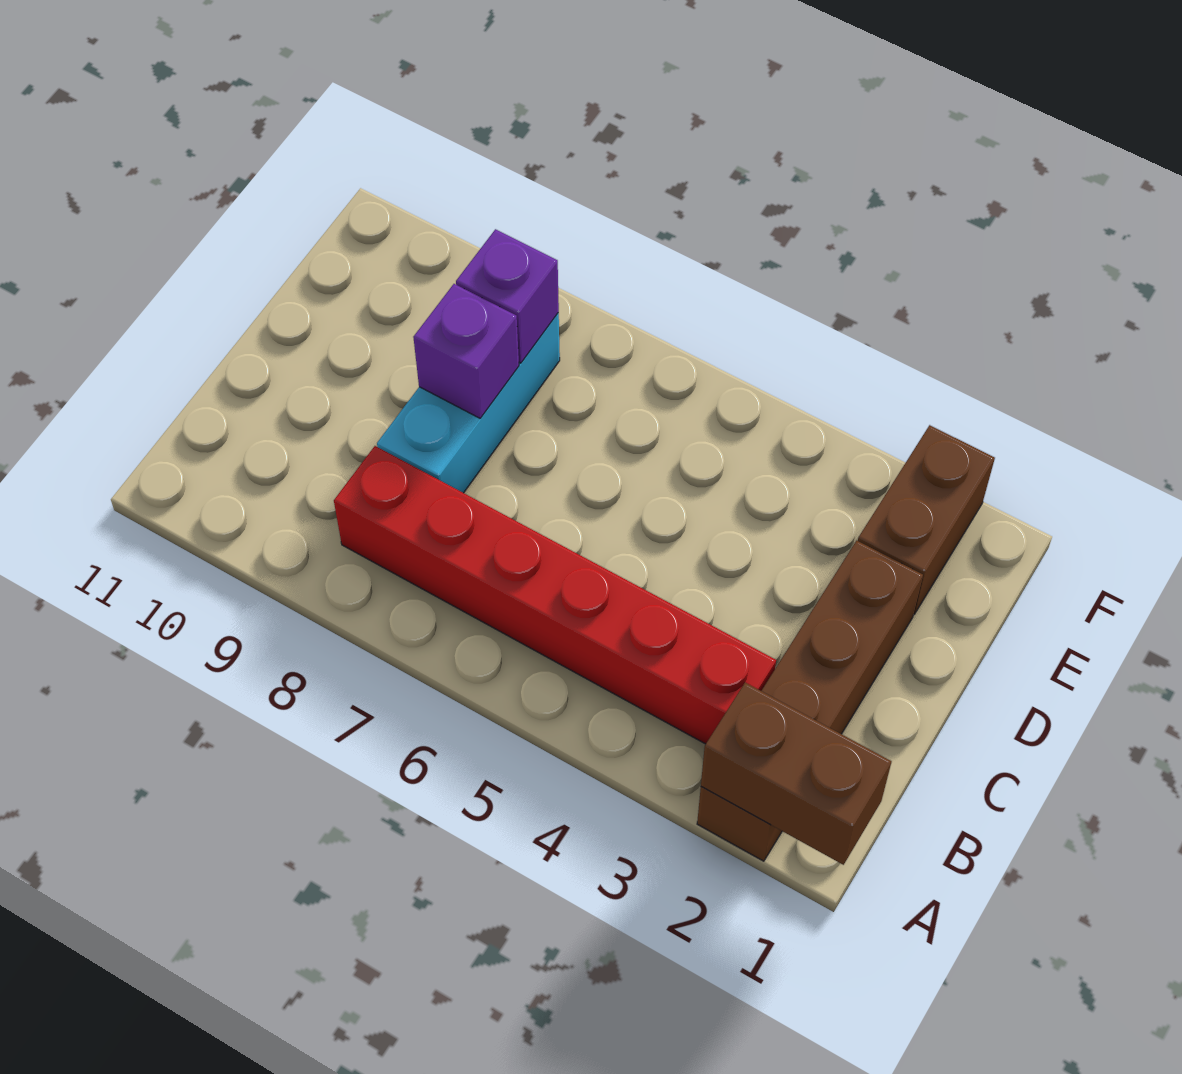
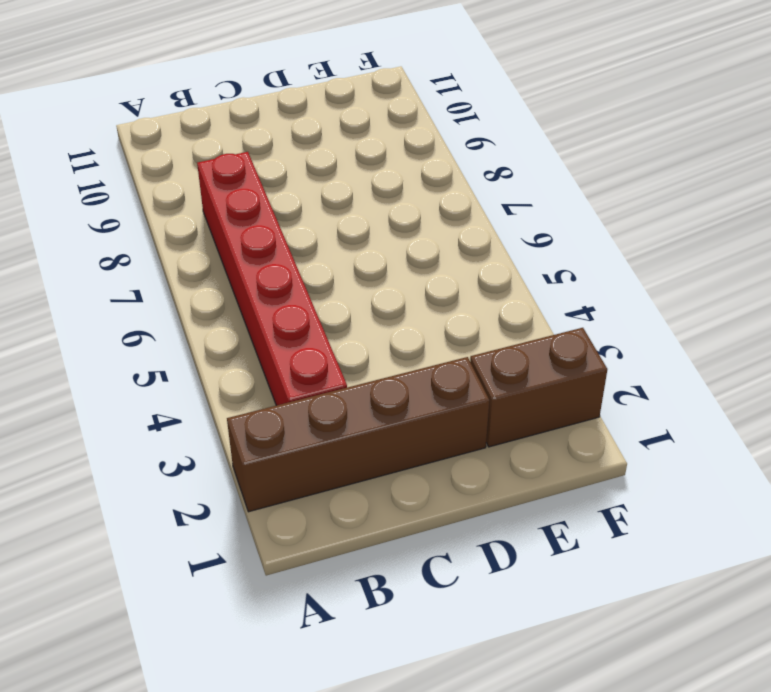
none -> cyan brick C8:E8 level 1
none -> brown brick A1:A2 level 2

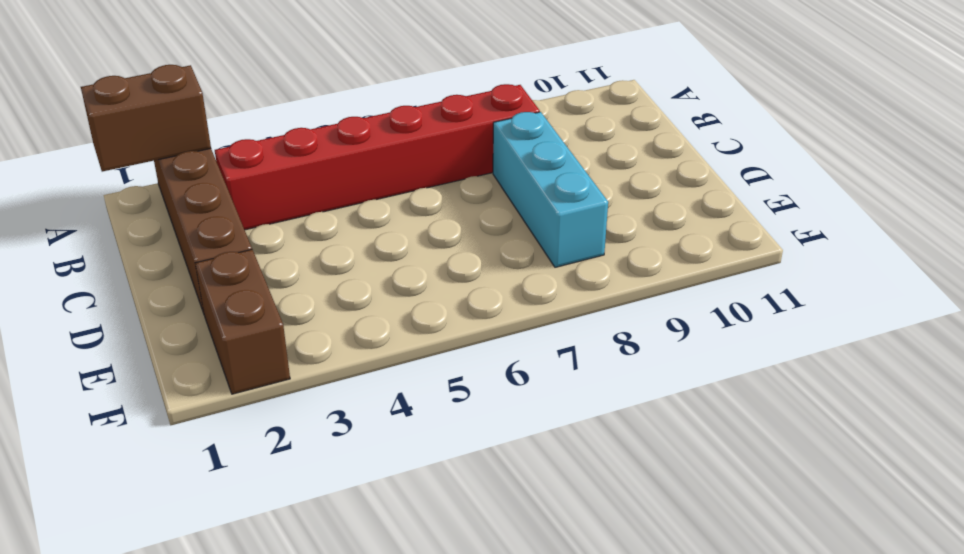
none -> purple brick D8 level 2
none -> purple brick E8 level 2

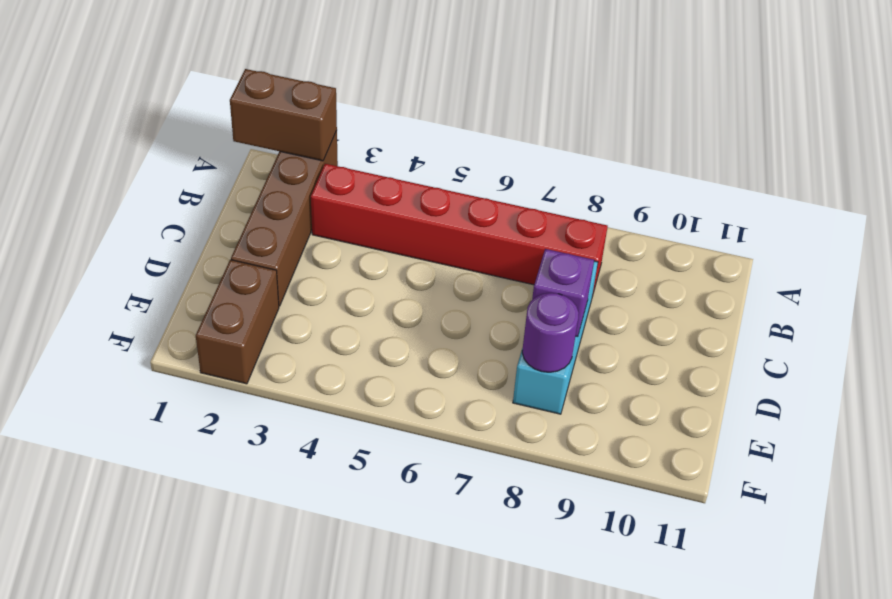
purple round brick E8 level 2 -> purple brick E8 level 2

